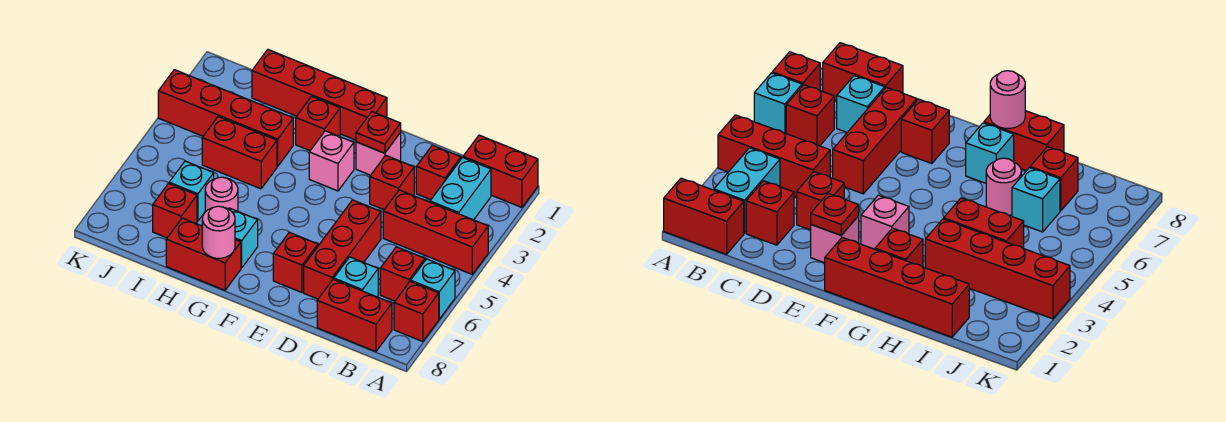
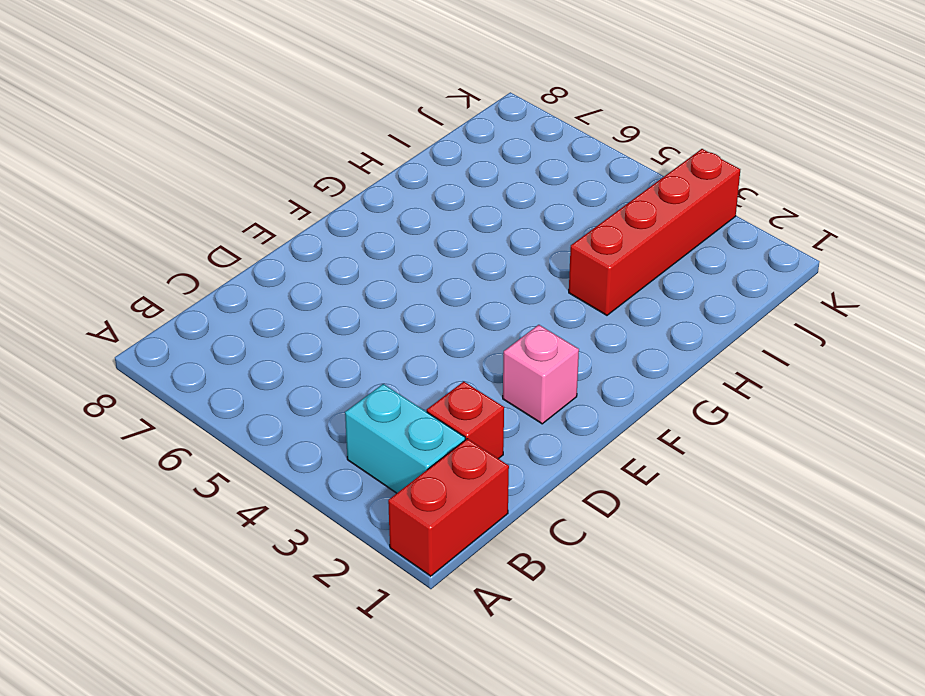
none -> red brick A4:C4 level 1
none -> cyan brick A6 level 1
none -> red brick A7 level 1

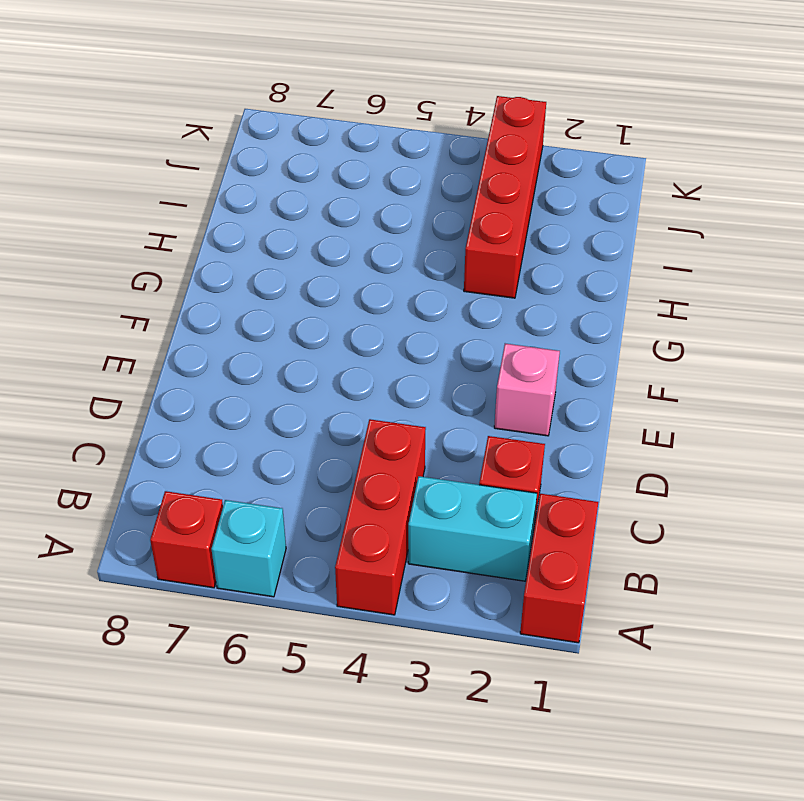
none -> red brick B6 level 1
none -> red brick B8:C8 level 1
none -> cyan brick C7 level 1

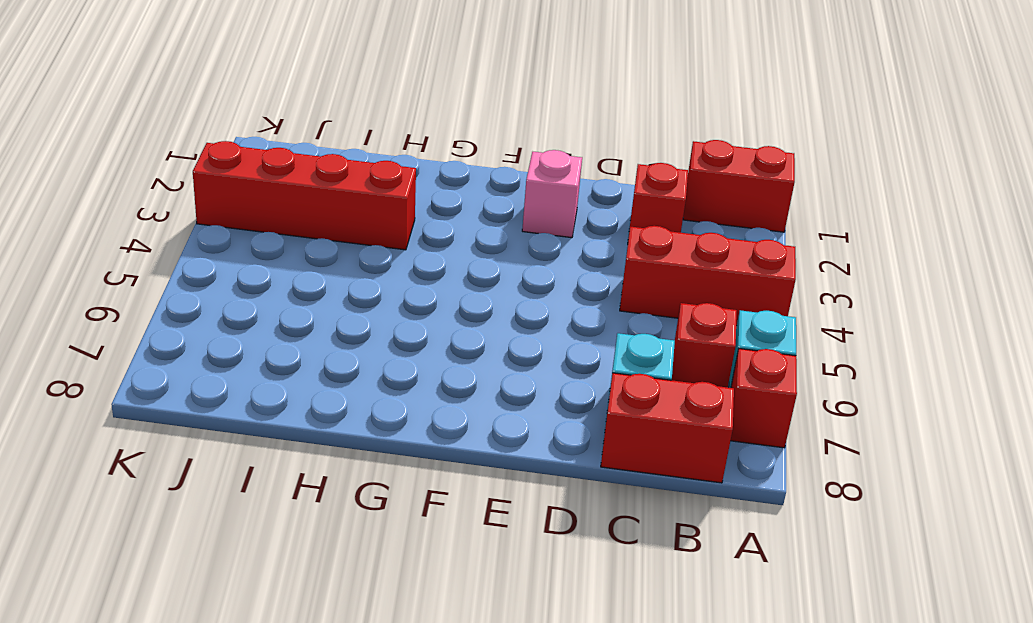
none -> cyan brick B2:B3 level 1
none -> red brick D3 level 1
none -> red brick D5:D7 level 1

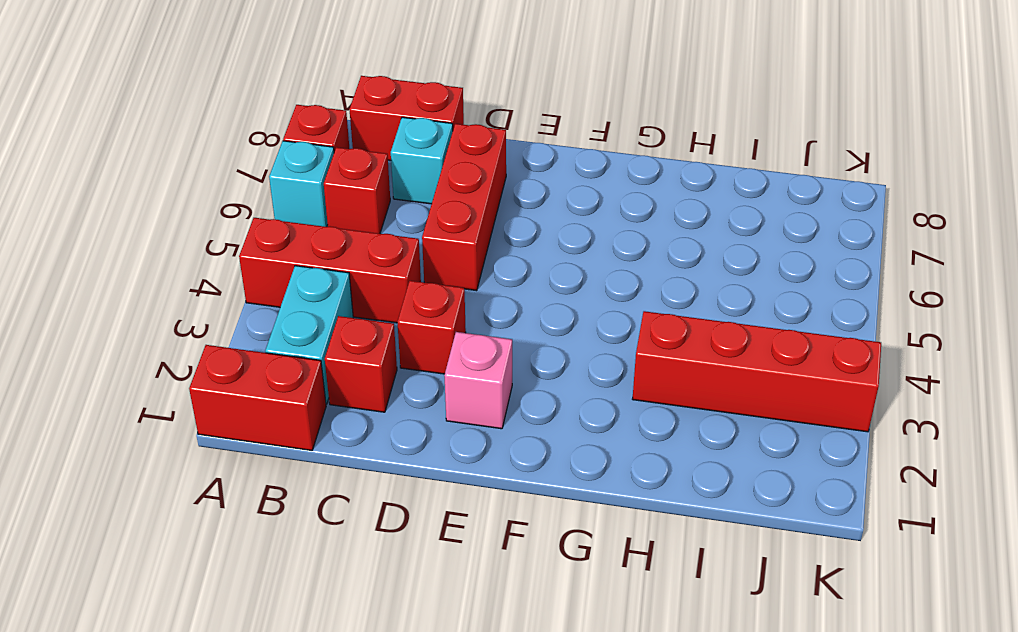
none -> red brick E7 level 1
none -> red brick F1:I1 level 1
none -> pink brick F3 level 1

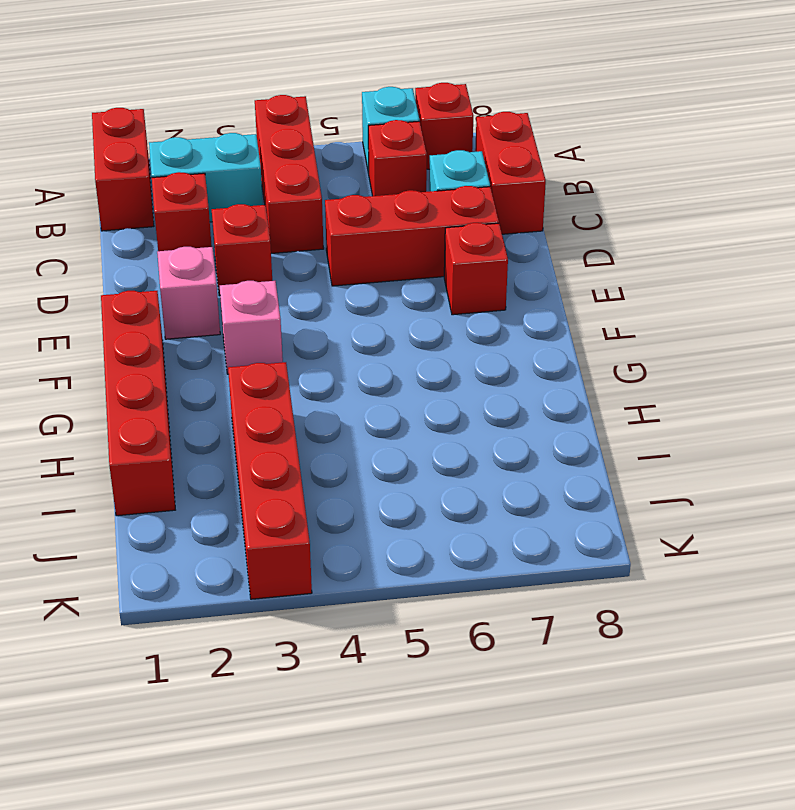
none -> red brick G2 level 1
none -> cyan brick G7 level 1
none -> red brick G8:H8 level 1

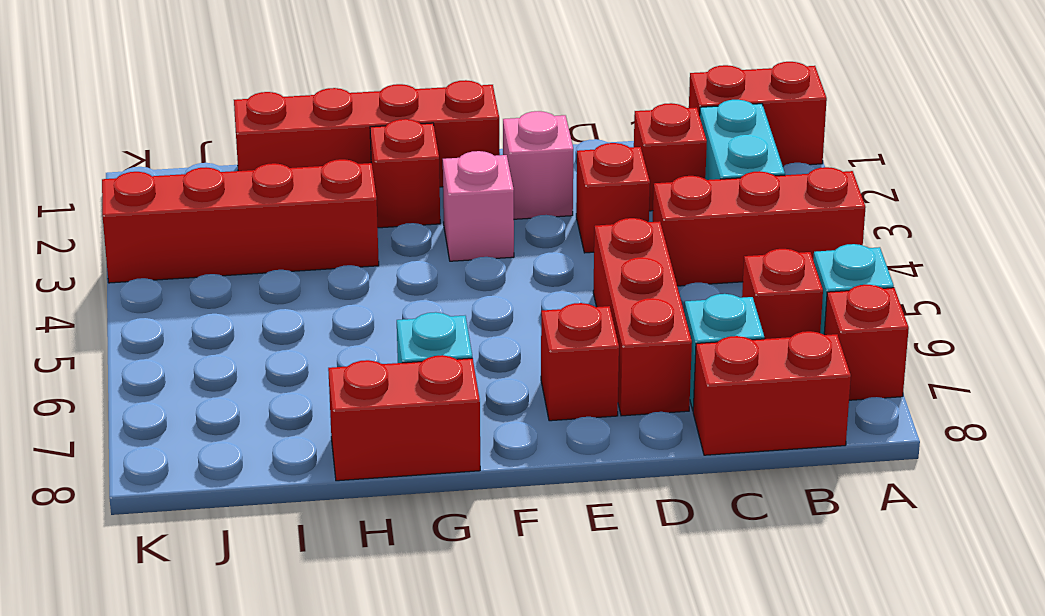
none -> red brick H4:I4 level 1
none -> pink round brick H6 level 1
none -> cyan brick I6 level 1

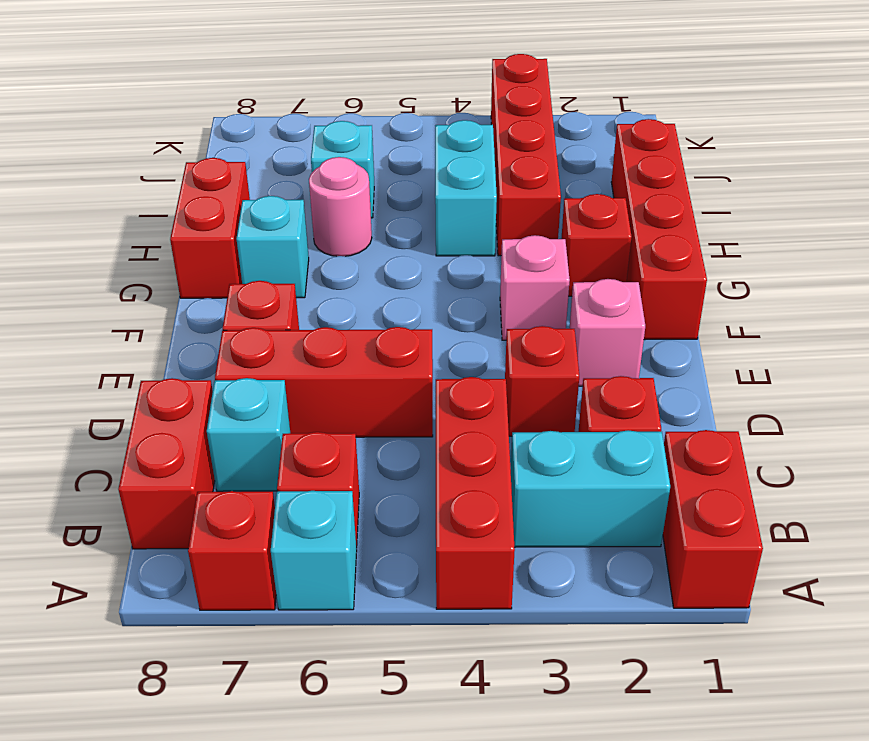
cyan brick H4:I4 level 1 -> red brick H4:I4 level 1
none -> red brick I7 level 1
none -> red plate E2 level 2
none -> pink round brick G8 level 2

